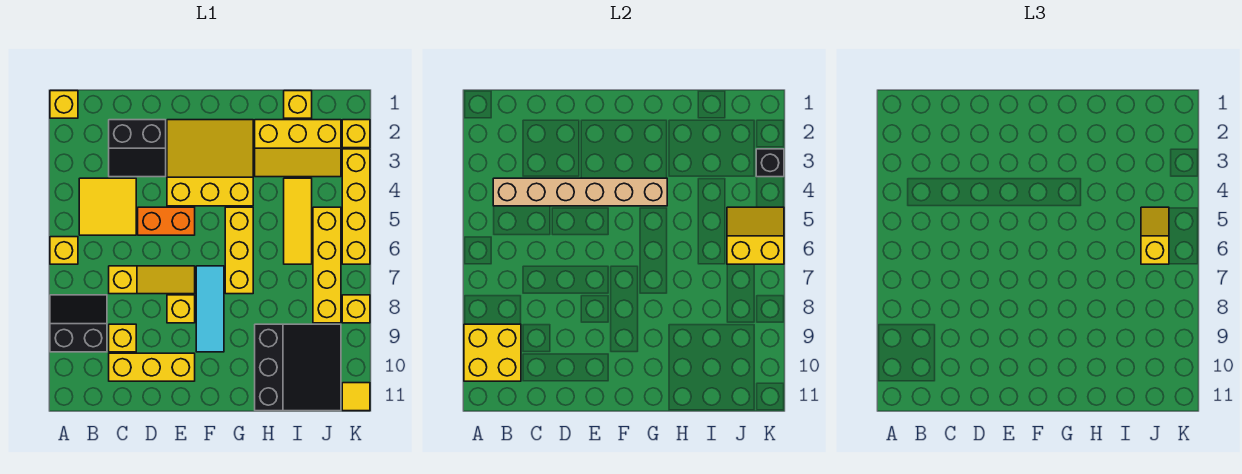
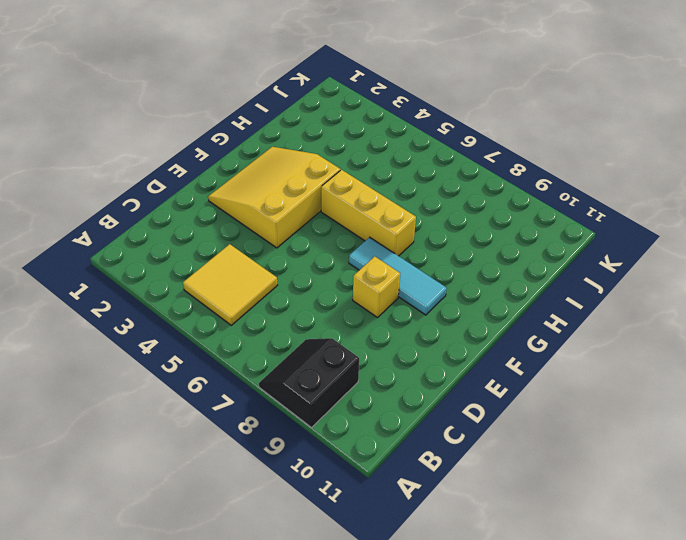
none -> yellow brick A1 level 1
none -> yellow brick A6 level 1
none -> black slope C2:D3 level 1 top 2

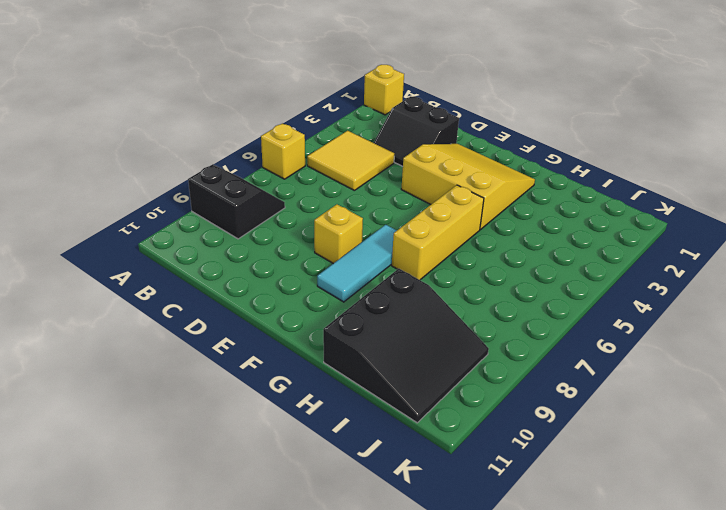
none -> yellow slope C7:E7 level 1 top C
none -> yellow brick C9 level 1
none -> yellow brick C10:E10 level 1

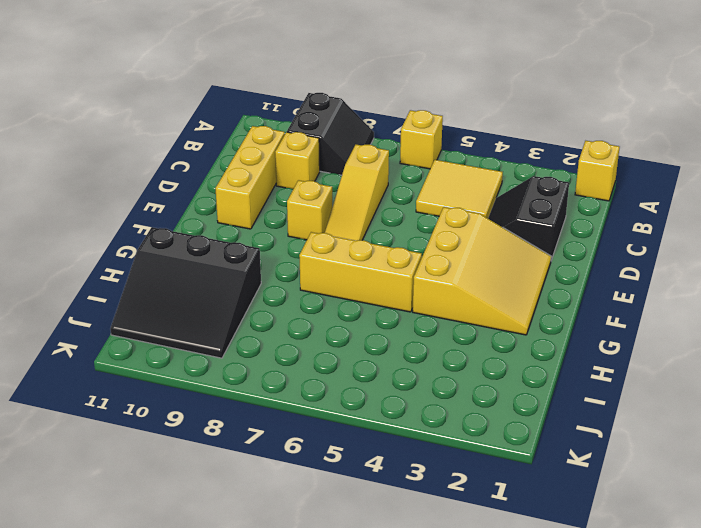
none -> orange brick D5:E5 level 1
none -> cyan tile F7:F9 level 1
none -> yellow slope H2:J3 level 1 top 2

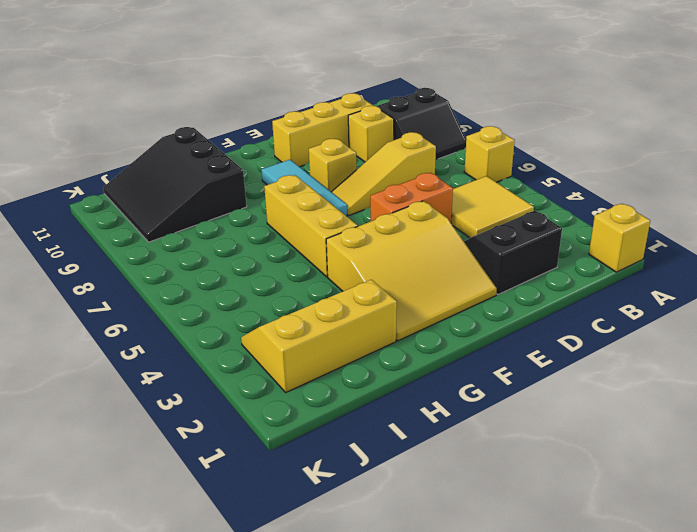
none -> yellow brick I1 level 1
none -> yellow tile I4:I6 level 1
none -> yellow brick J5:J8 level 1

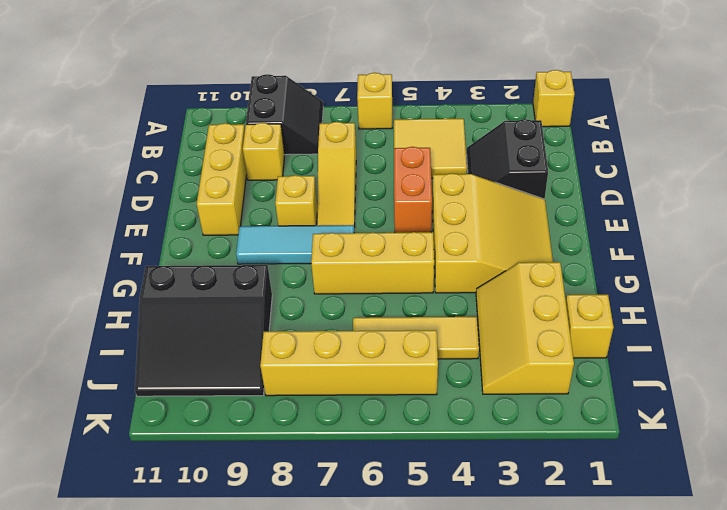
none -> yellow brick K2 level 1
none -> yellow brick K3:K6 level 1
none -> yellow brick K8 level 1

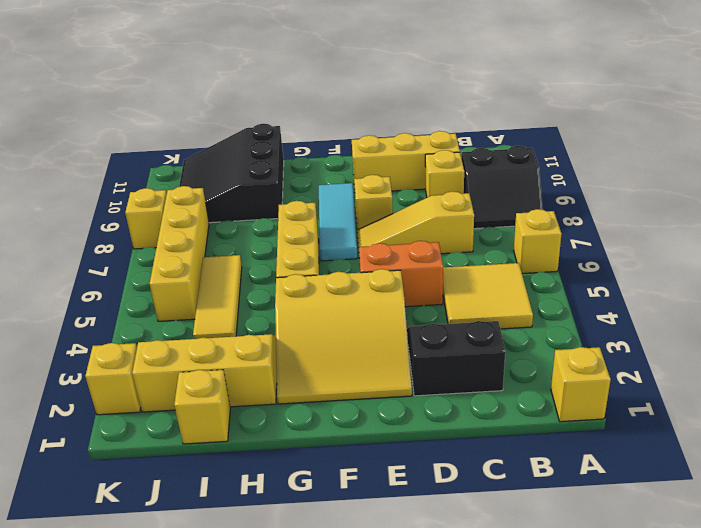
none -> yellow brick K3:K6 level 1
none -> yellow tile K11 level 1
none -> yellow brick A9:B10 level 2

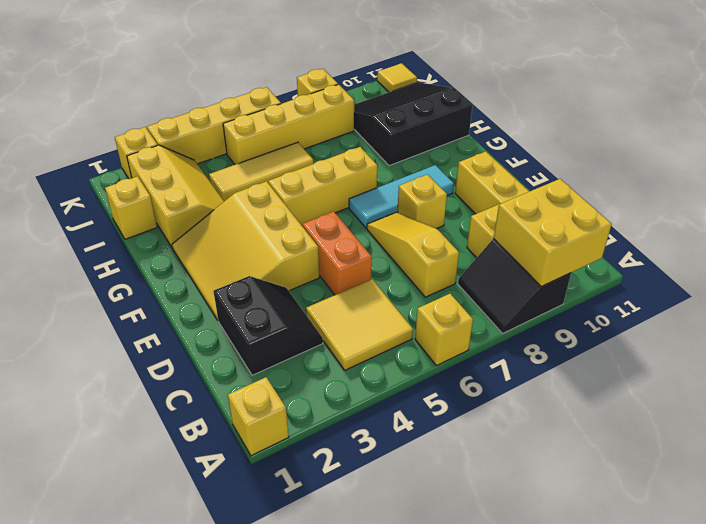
none -> tan brick B4:G4 level 2
none -> yellow slope J5:K6 level 2 top 6
none -> black brick K3 level 2

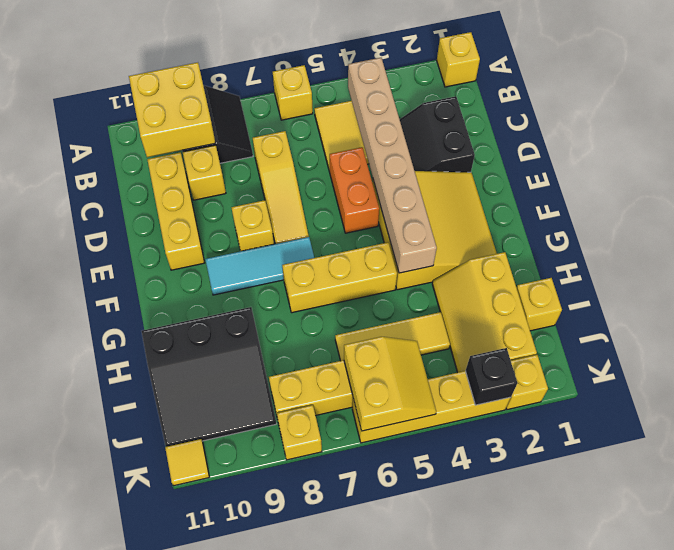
none -> yellow slope J5:J6 level 3 top 6

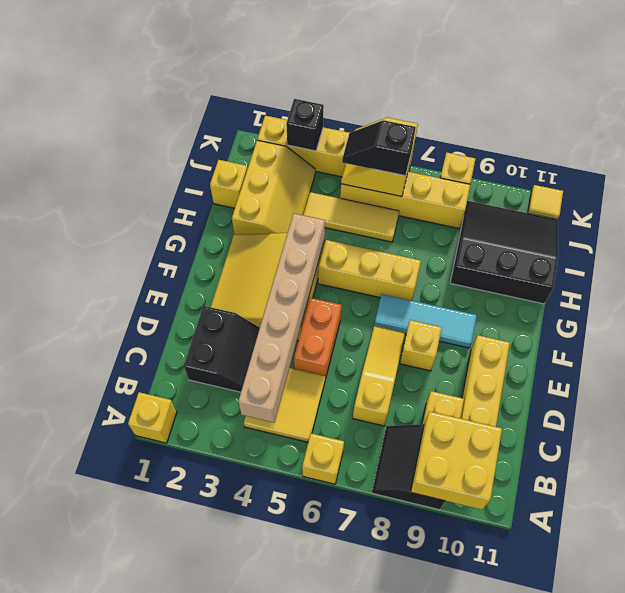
black slope J5:J6 level 3 top 6 -> yellow slope J5:J6 level 3 top 6

